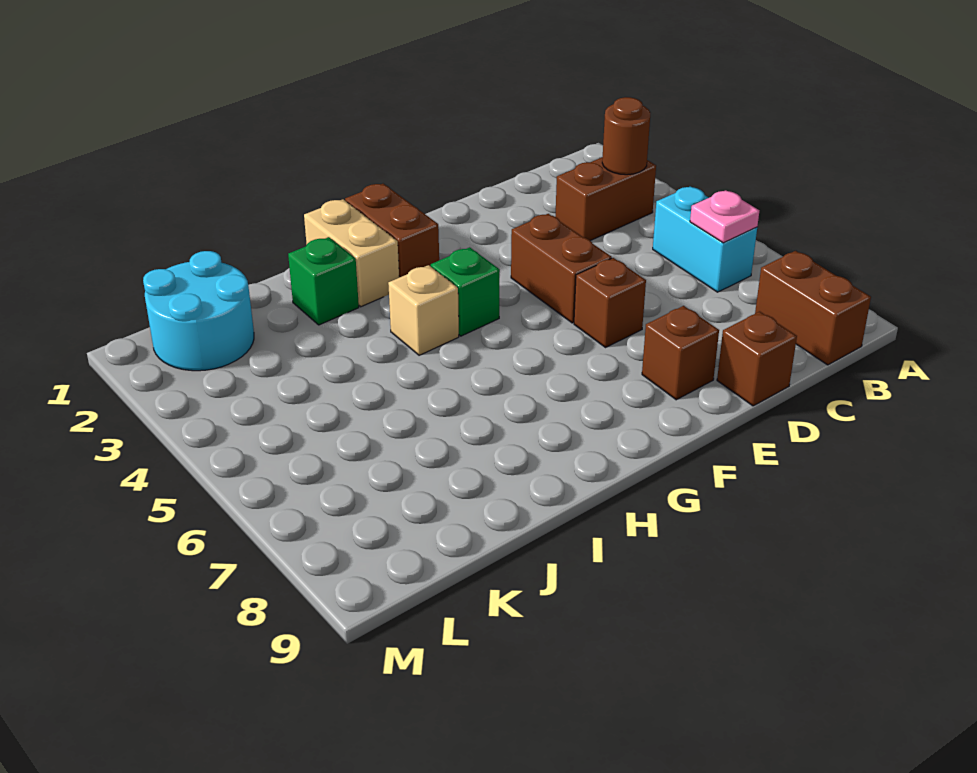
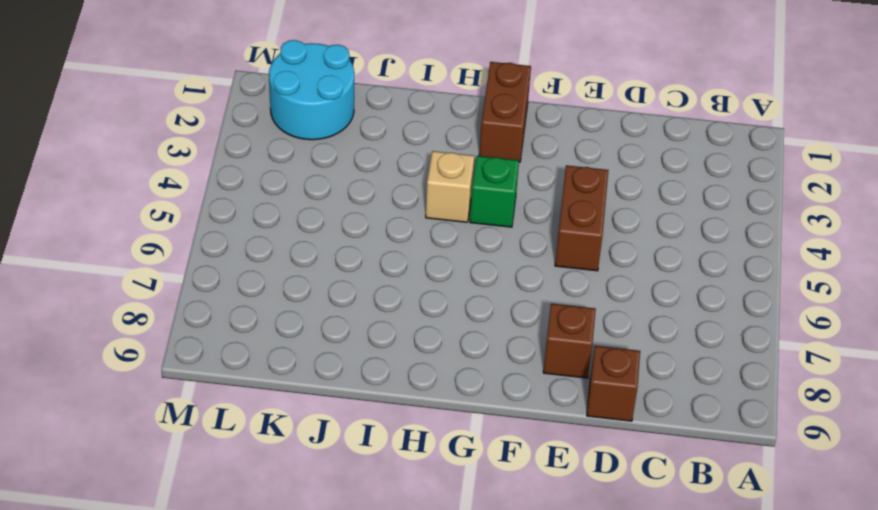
none -> brown brick B3:C3 level 1
none -> cyan brick B5:B6 level 1
none -> brown brick B8:B9 level 1

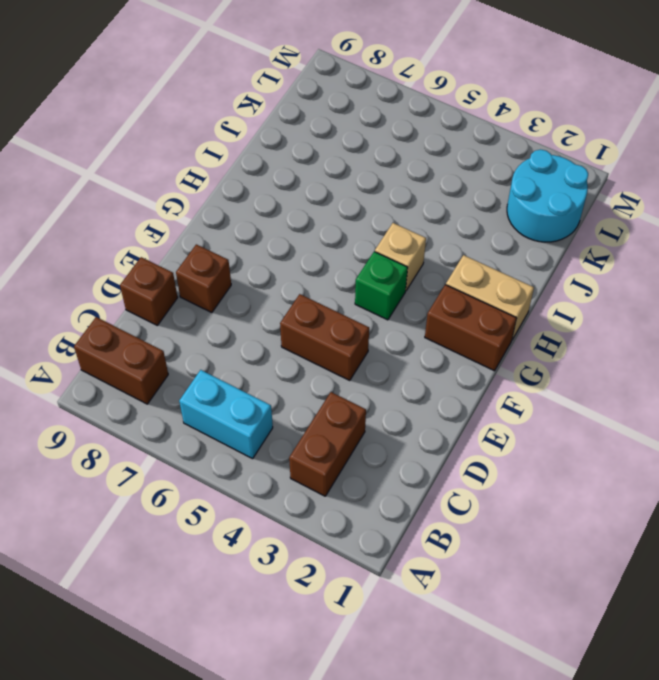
none -> brown brick E6 level 1
none -> green brick I2 level 1
none -> brown round brick B3 level 2

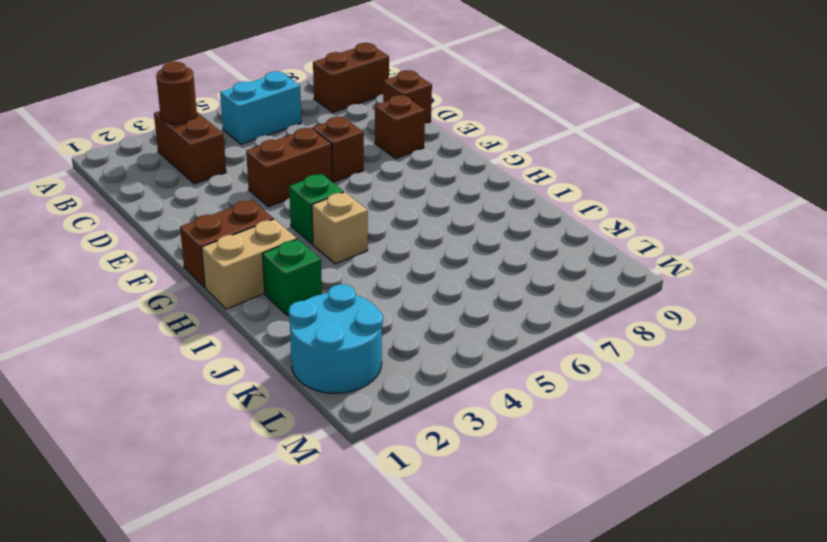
none -> pink plate B6 level 2

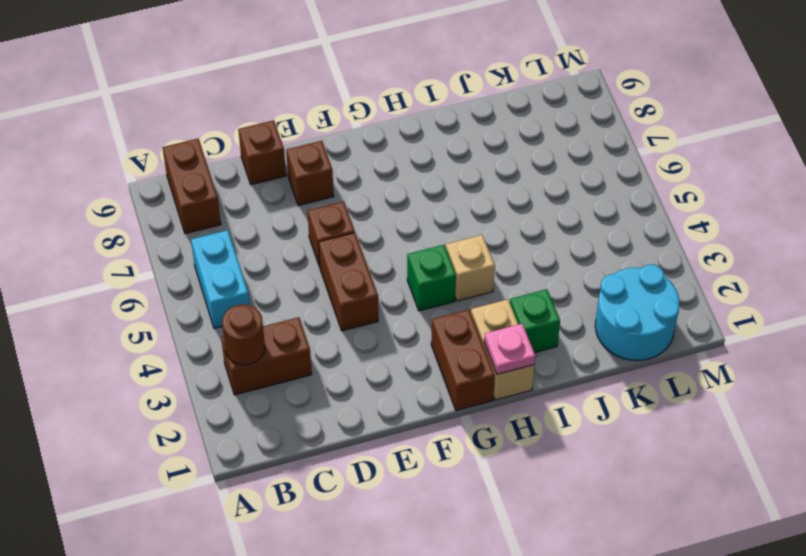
pink plate H1 level 2 -> pink plate B6 level 2

